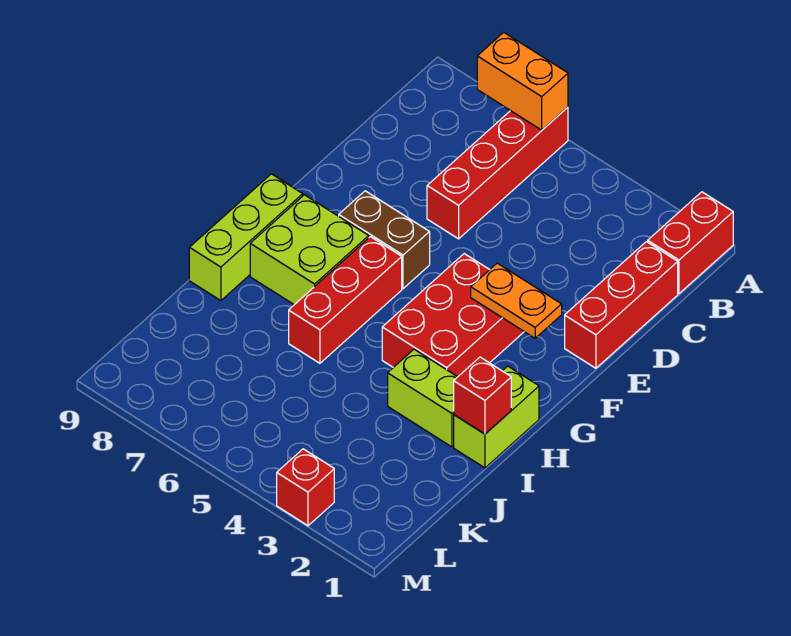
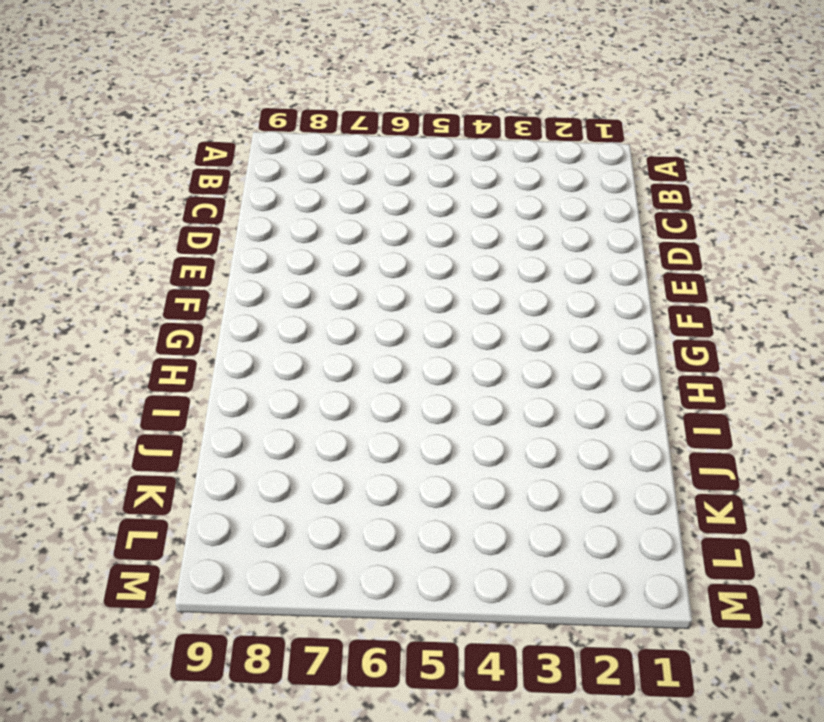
none -> red brick A1:B1 level 1
none -> red brick A6:D6 level 1
none -> red brick C1:E1 level 1

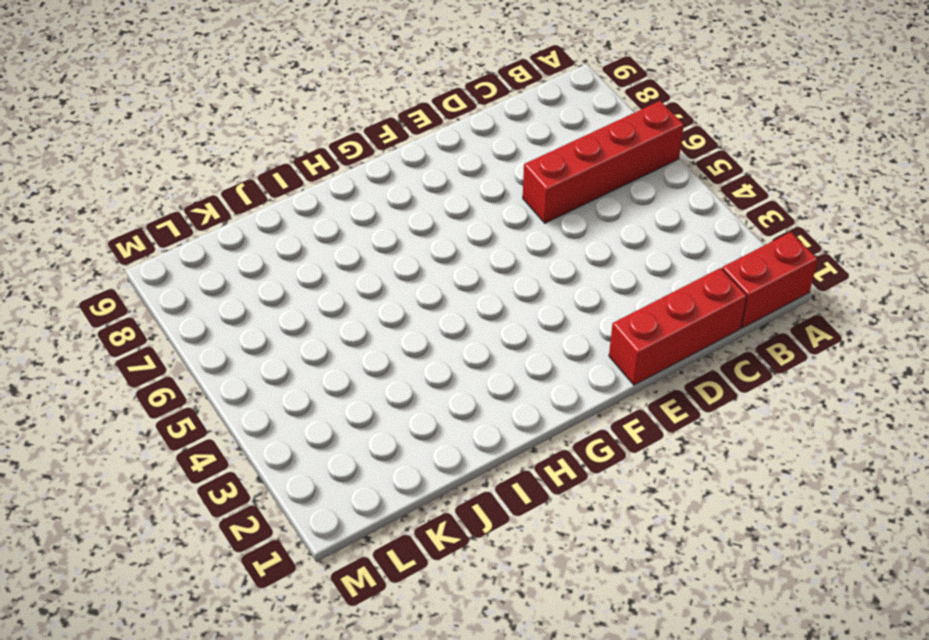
none -> red brick F3:H4 level 1
none -> brown brick F6:F7 level 1
none -> red brick G6:I6 level 1

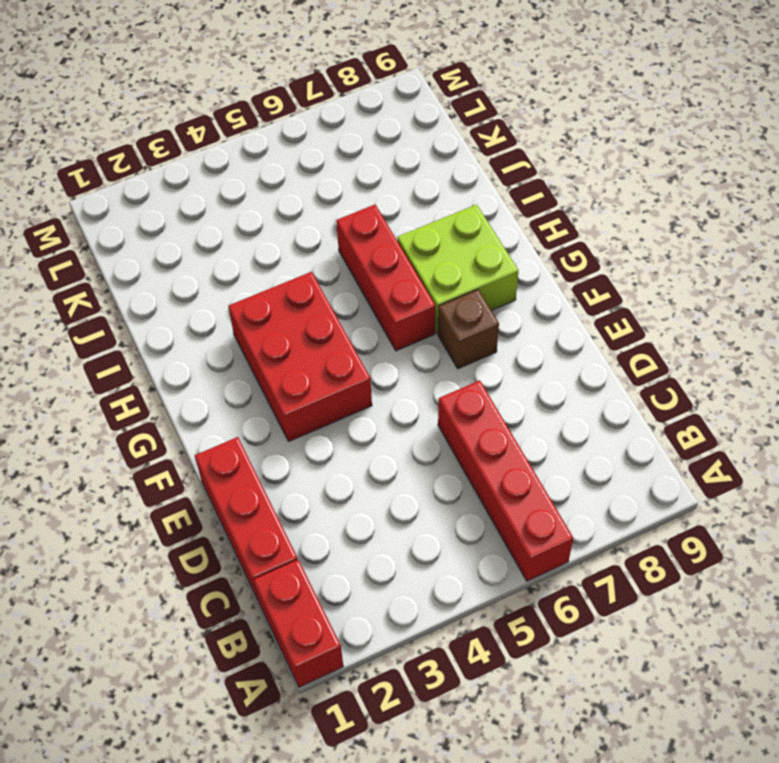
brown brick F7 level 1 -> brown brick F6:F7 level 1
none -> lime brick G9:I9 level 1
none -> lime brick H1:I1 level 1
none -> lime brick I2:I3 level 1

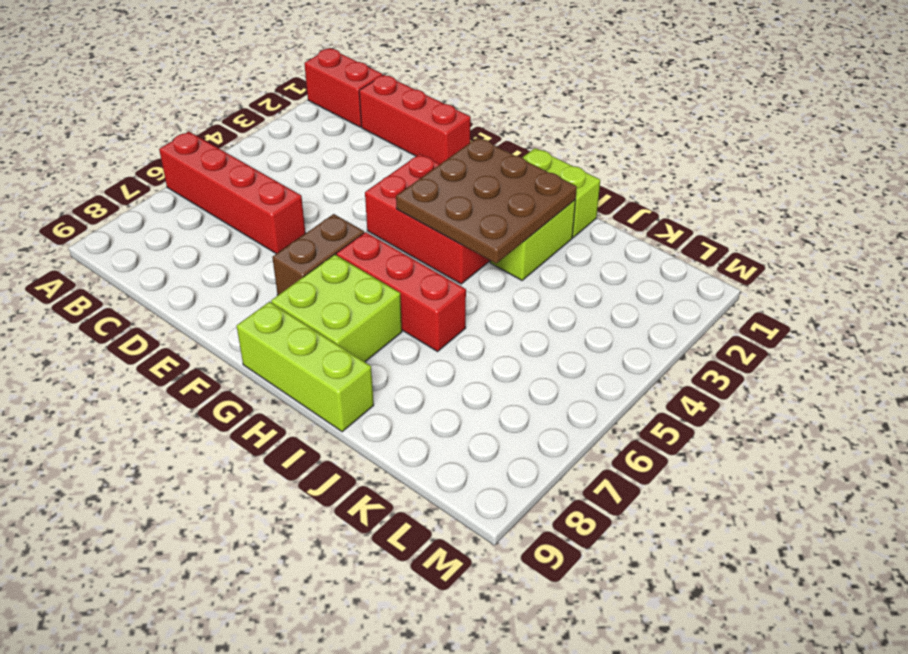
brown plate G2:I4 level 2 -> none
none -> red brick M3 level 1
none -> orange brick A6:A7 level 2
none -> orange plate F2:F3 level 2

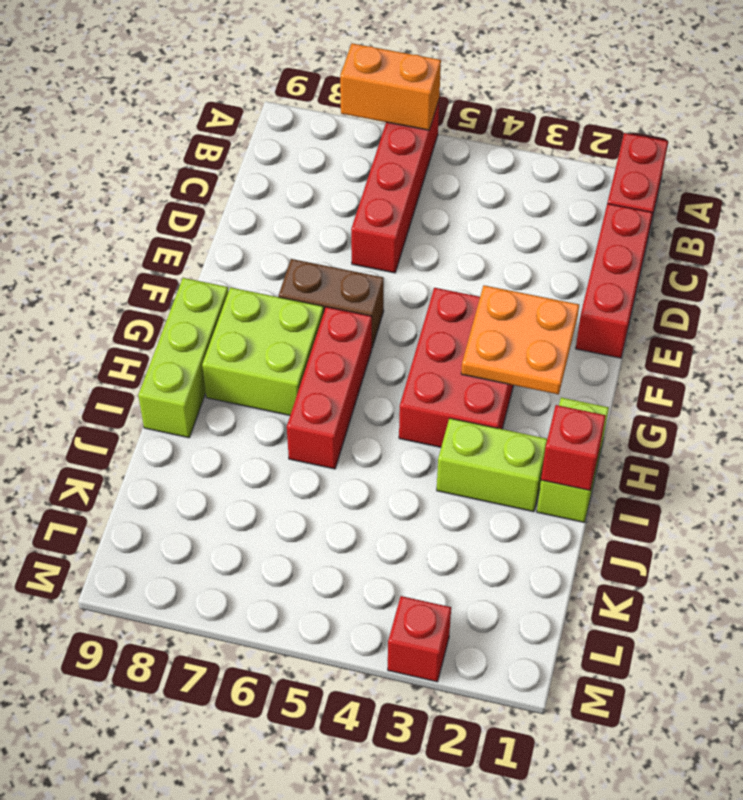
orange plate F2:G3 level 2 -> orange plate F2:F3 level 2

